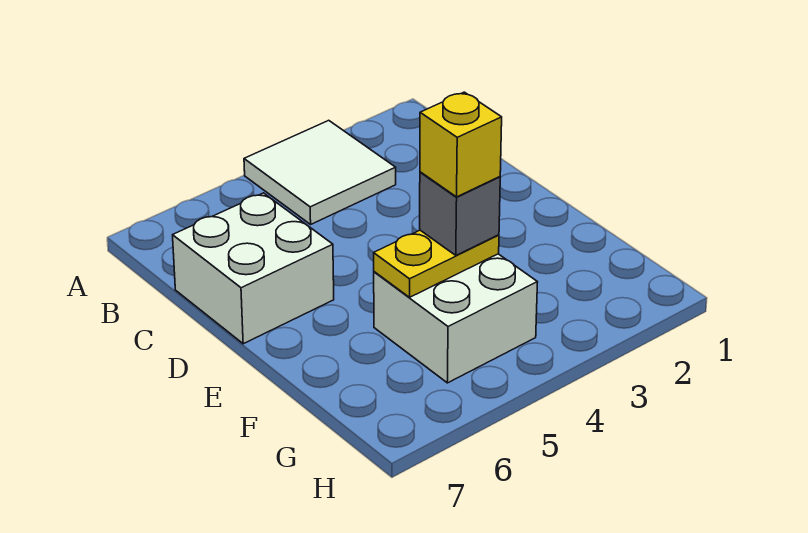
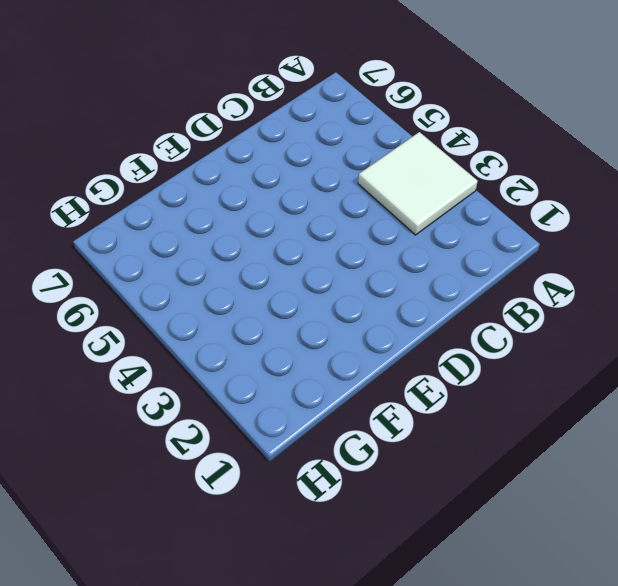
none -> white brick C6:D7 level 1
none -> white brick F4:G5 level 1

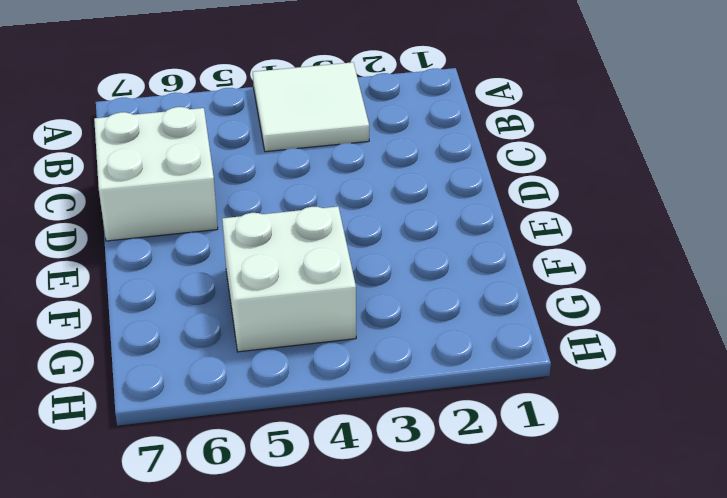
none -> yellow plate F4:F5 level 2
none -> grey brick F4 level 3

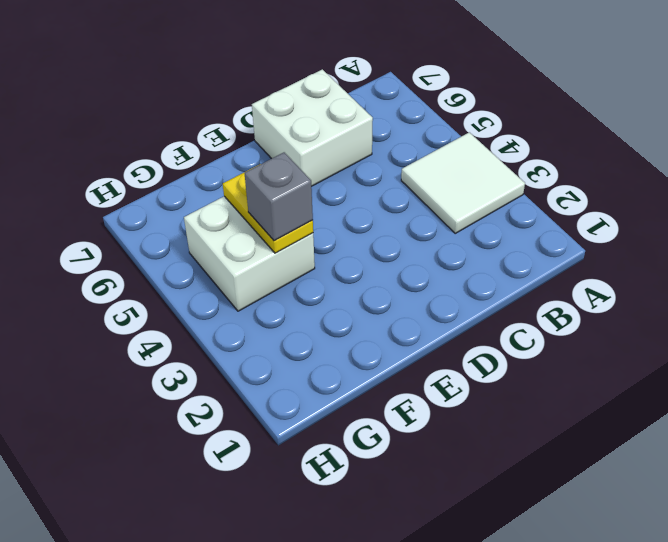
none -> yellow brick F4 level 4

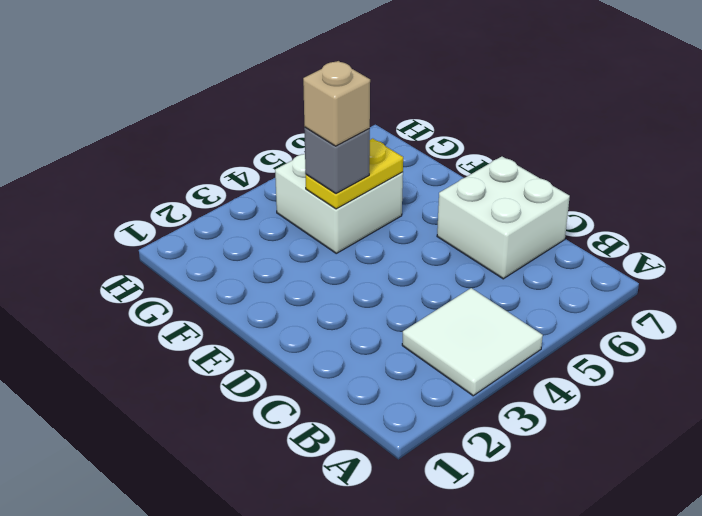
tan brick F4 level 4 -> yellow brick F4 level 4

